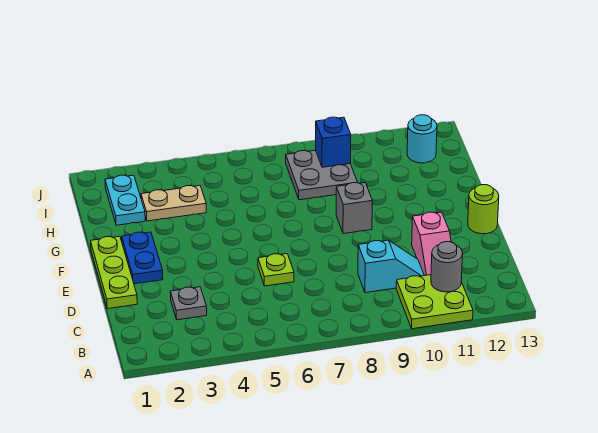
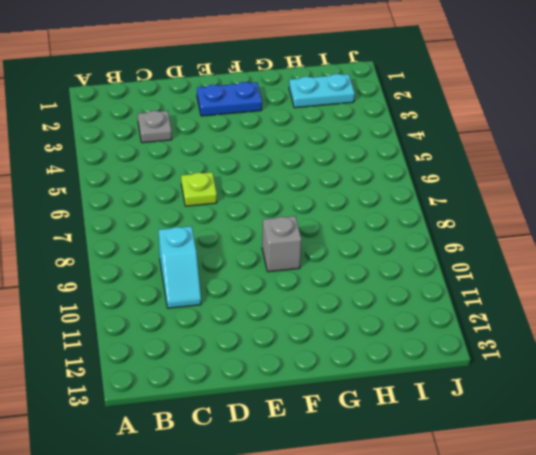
none -> lime plate A10:B11 level 1
none -> pink slope C11:D11 level 1 top D
none -> lime plate D1:F1 level 1

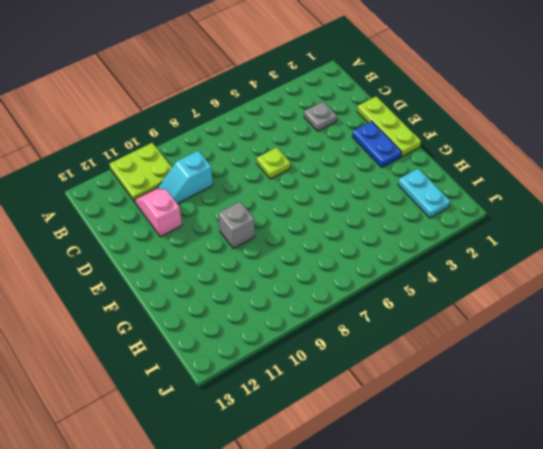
none -> lime round brick E13 level 1
none -> tan plate H3:H4 level 1
none -> grey plate H8:I9 level 1

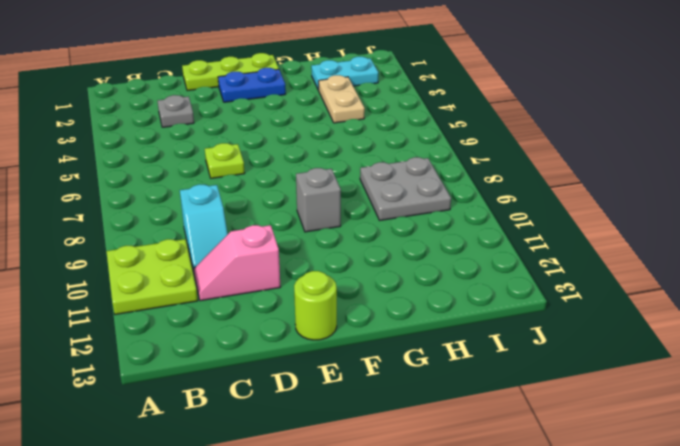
none -> cyan round brick I12 level 1
none -> grey round brick B11 level 2
none -> blue brick I9 level 2

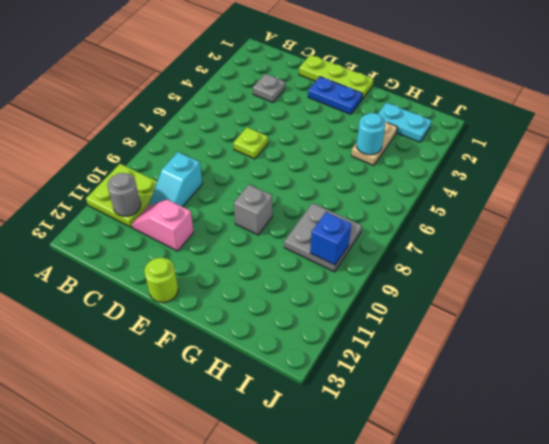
cyan round brick H4 level 2 -> cyan round brick I12 level 1

